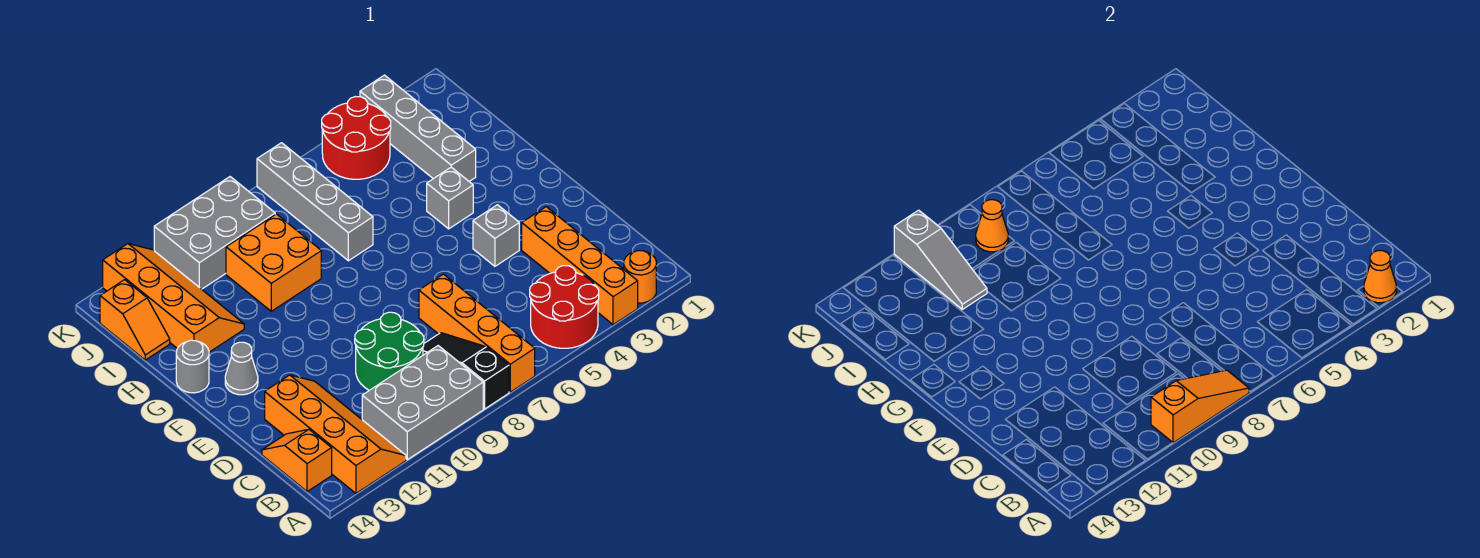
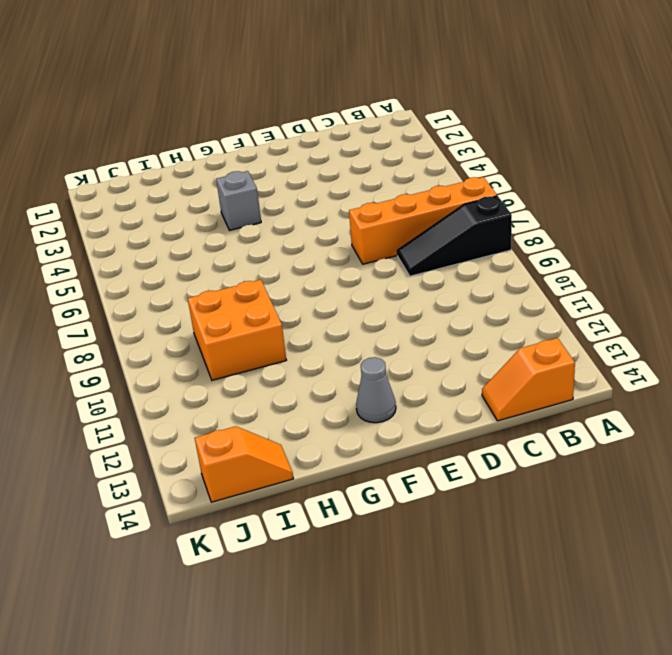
none -> orange round brick A2 level 1
none -> orange brick A3:D3 level 1
none -> red round brick A4:B5 level 1

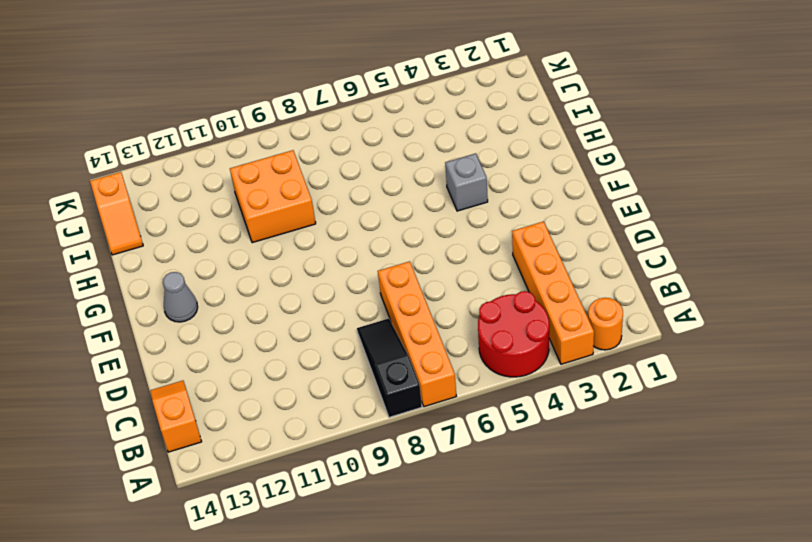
none -> grey brick A9:B11 level 1
none -> orange slope A12:D13 level 1 top 13
none -> green round brick C9:D10 level 1

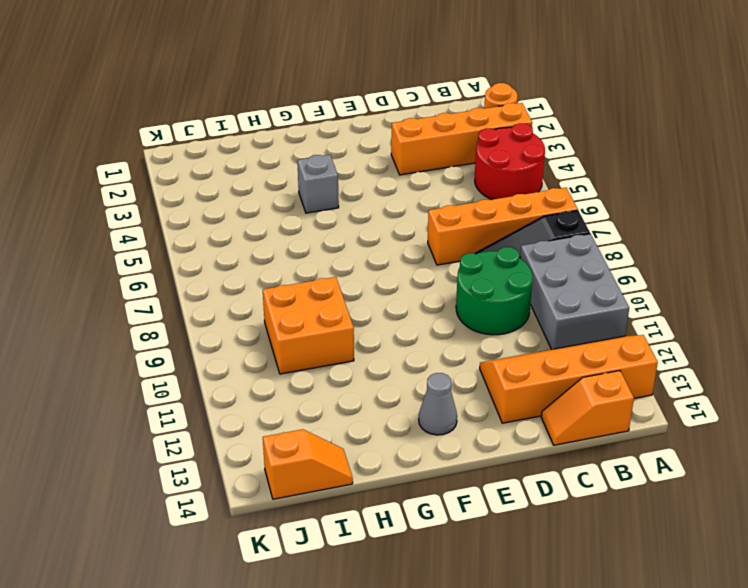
none -> grey brick E4 level 1
none -> grey round brick G14 level 1
none -> grey brick H3:K3 level 1

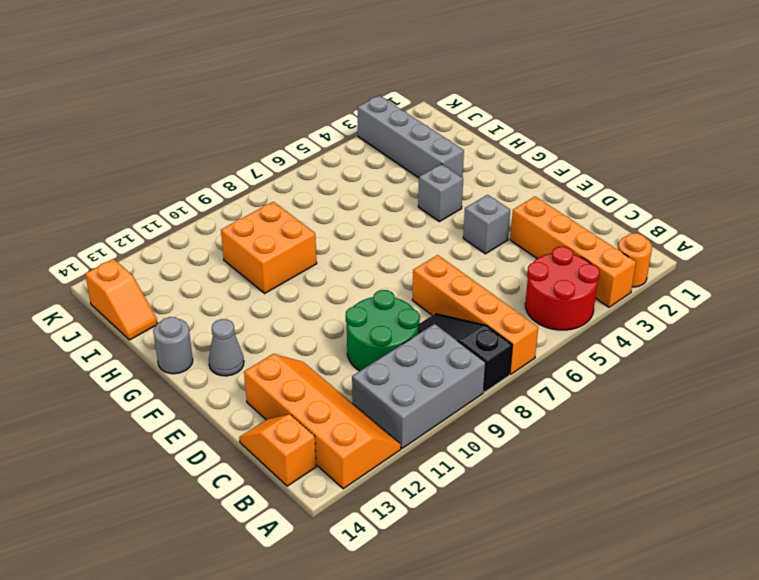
none -> grey brick H7:K7 level 1
none -> orange slope H12:K13 level 1 top 13
none -> red round brick J4:K5 level 1

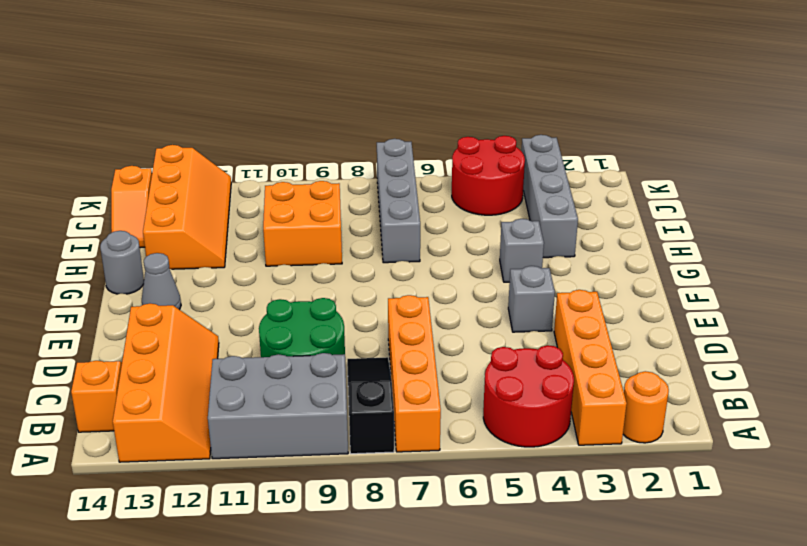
none -> grey brick J9:K11 level 1
none -> orange cone A2 level 2
none -> orange slope A8:A10 level 2 top 10

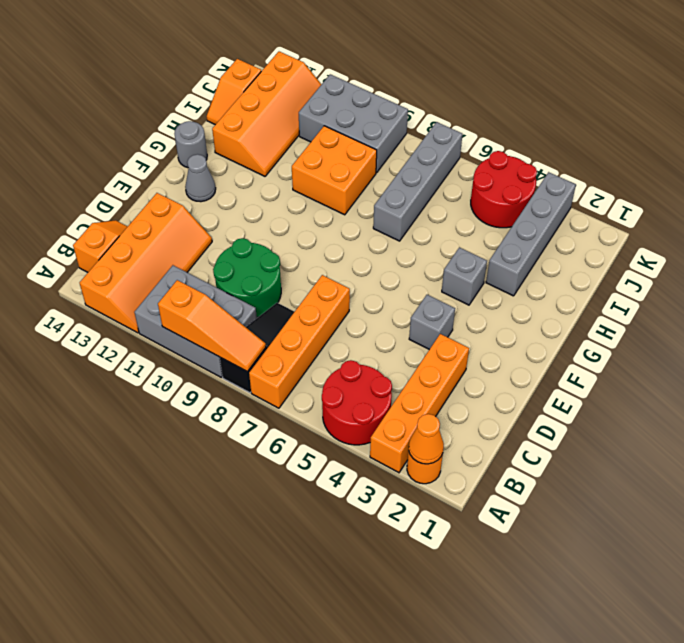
none -> grey slope I11:K11 level 2 top K
none -> orange cone J9 level 2

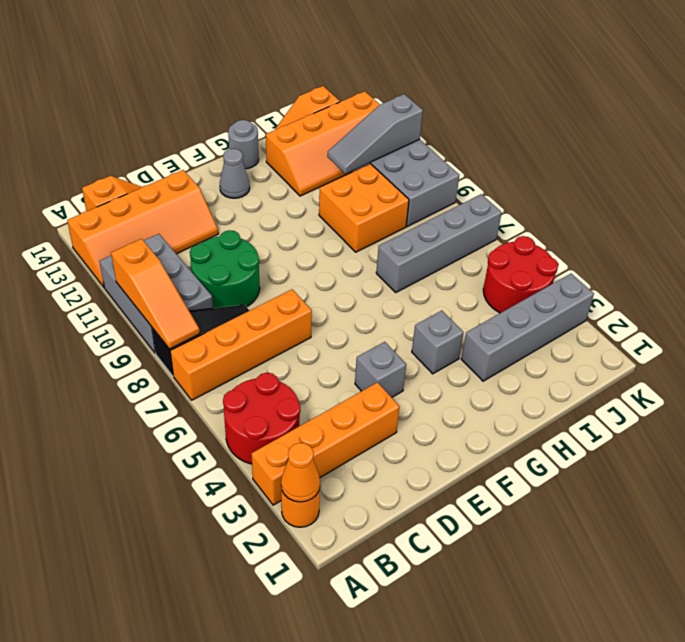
none -> orange cone J9 level 2

